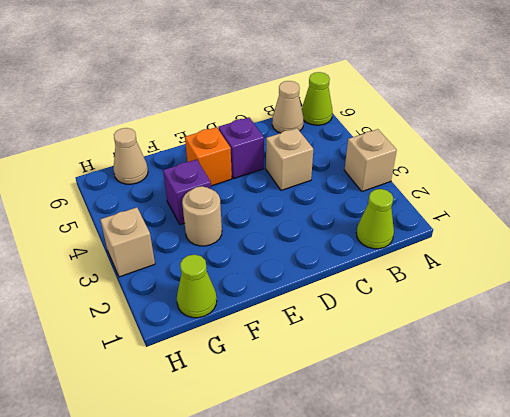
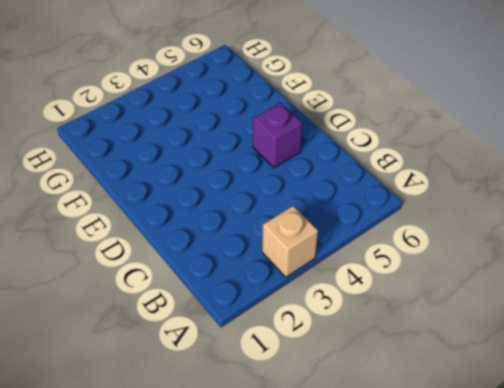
none -> lime cone A6 level 1
none -> lime cone B1 level 1
none -> tan cone B6 level 1

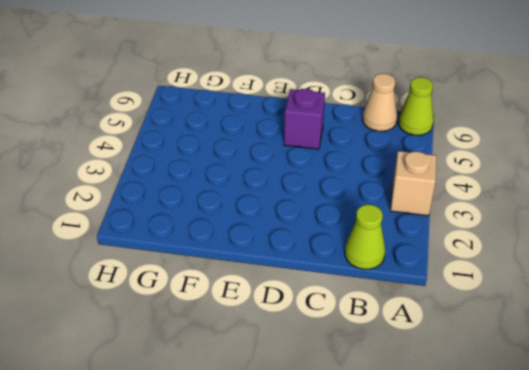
none -> tan brick C4 level 1
none -> orange brick E5 level 1
none -> tan round brick F3 level 1

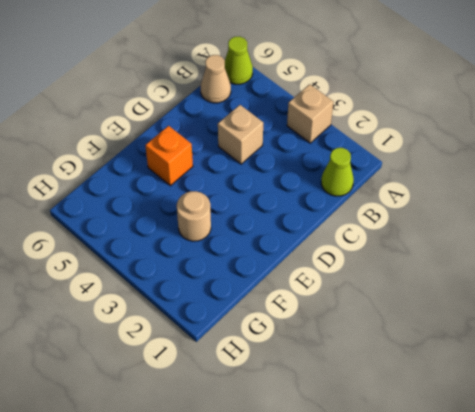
none -> purple brick D5 level 1
none -> purple brick F4 level 1
none -> lime cone G1 level 1

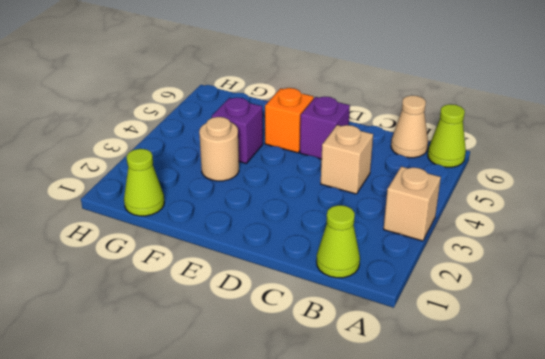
none -> tan cone G6 level 1
none -> tan brick H3 level 1

